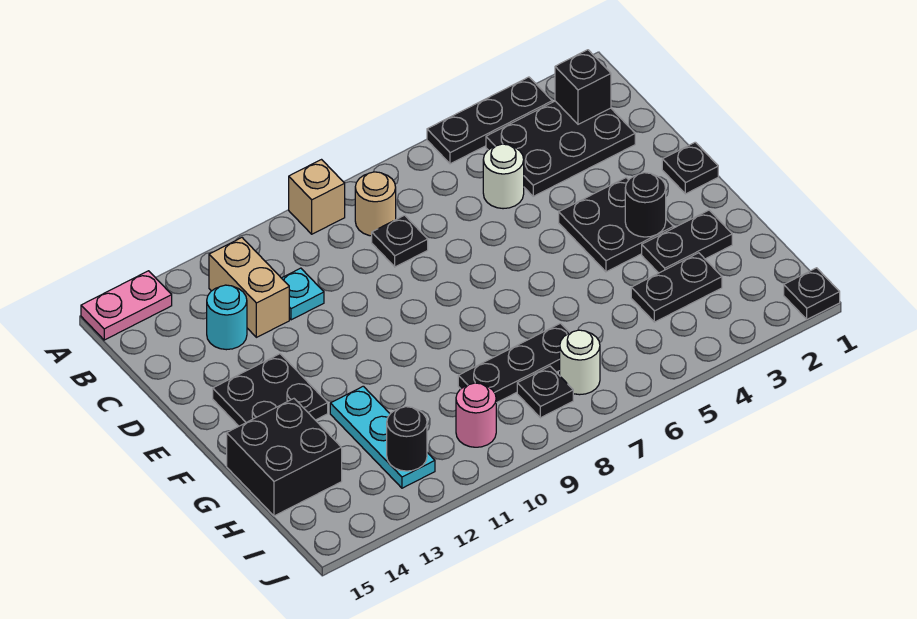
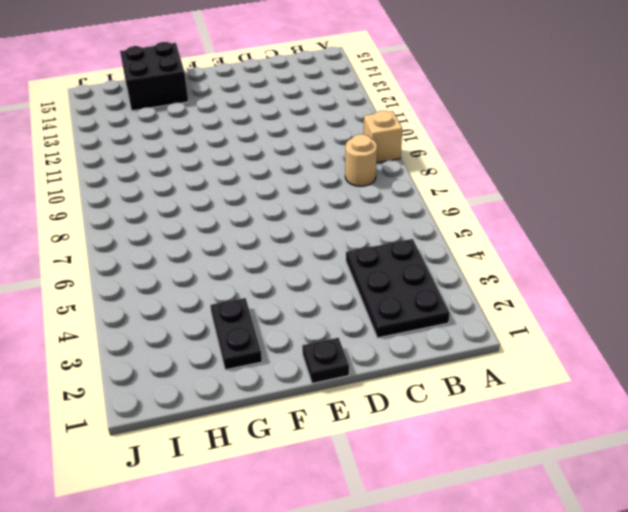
none -> black plate A3:A5 level 1
none -> pink plate A14:A15 level 1
none -> tan brick B12:C12 level 1

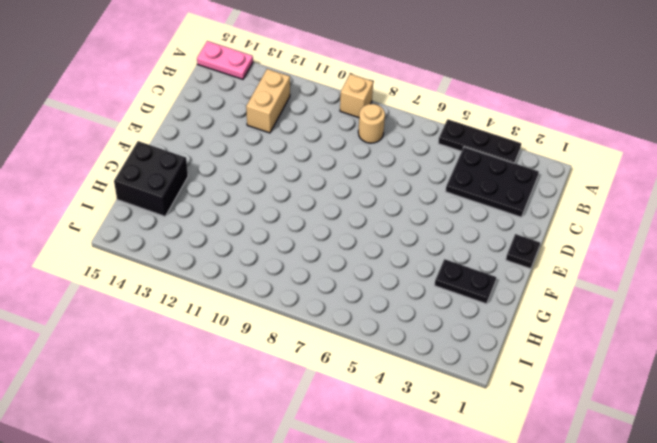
none -> white round brick C5 level 1
none -> black plate C8 level 1
none -> cyan plate C11 level 1

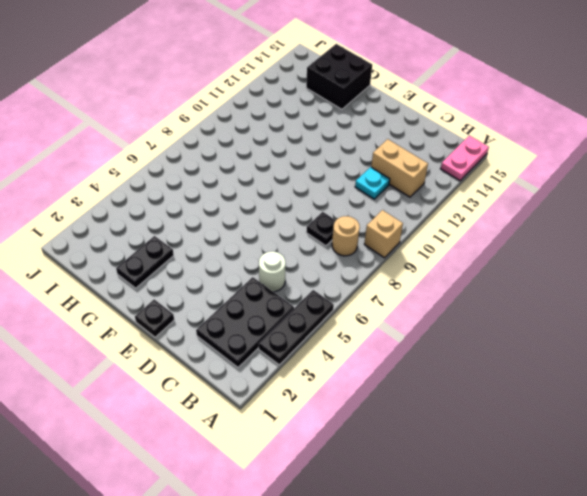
none -> cyan round brick C13 level 1
none -> black plate E3:F4 level 1
none -> black plate E13:F14 level 1

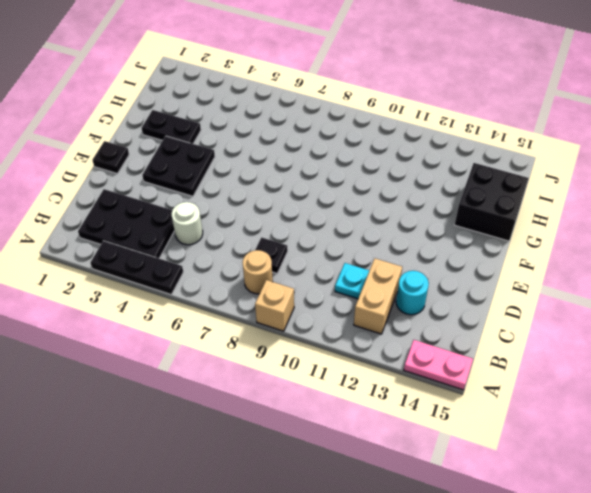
none -> black plate E13:F14 level 1
none -> cyan plate G12:I12 level 1
none -> black plate H3:H4 level 1

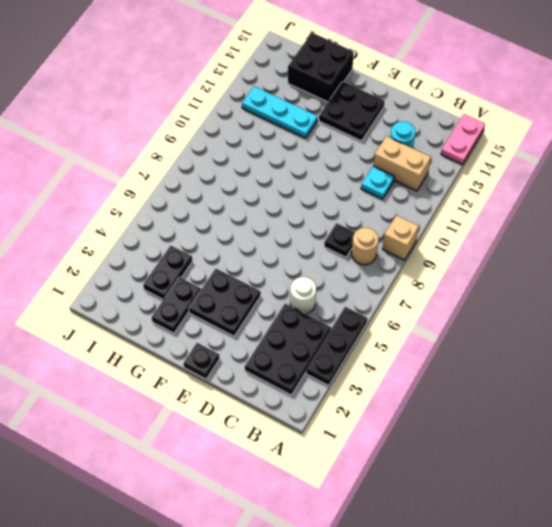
none -> black plate H7:H9 level 1
none -> white round brick I7 level 1
none -> black plate I8 level 1

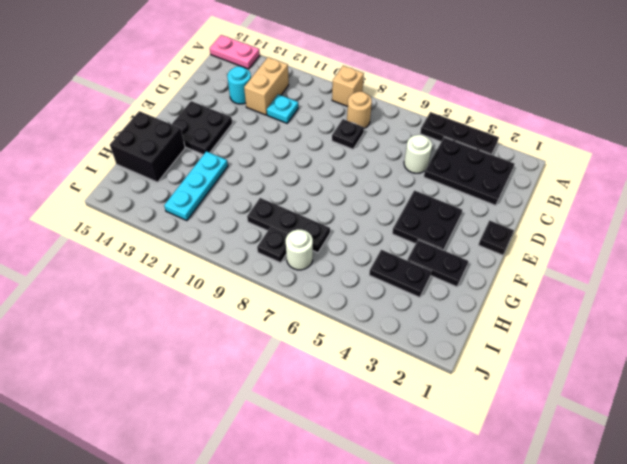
none -> pink round brick I10 level 1
none -> black plate J1 level 1
none -> black brick B2 level 2

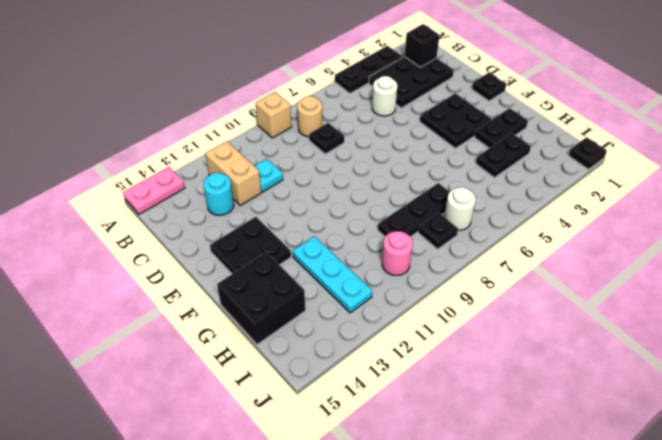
none -> black round brick F3 level 2
none -> black round brick I12 level 2

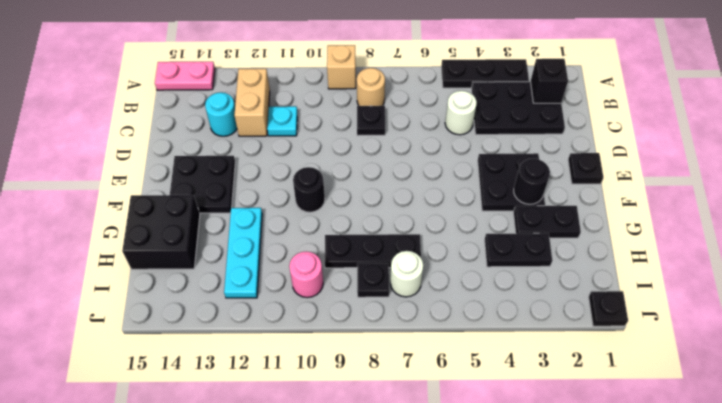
black round brick F10 level 1 -> black round brick I12 level 2

